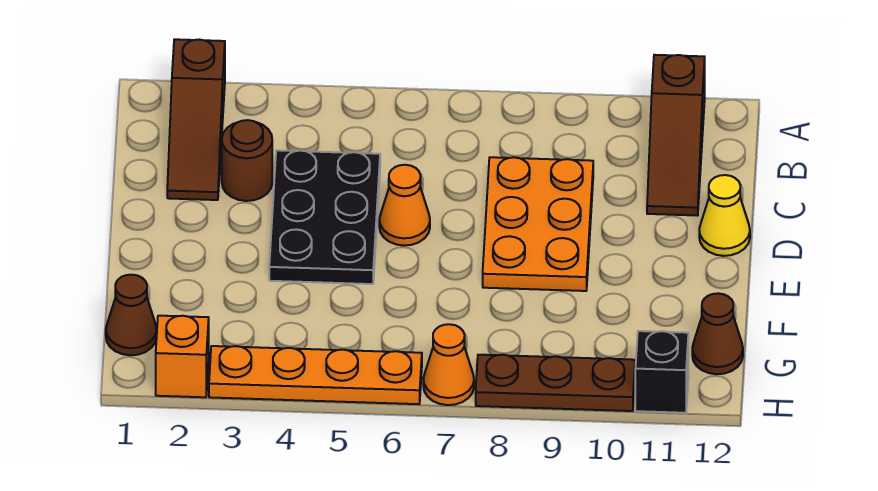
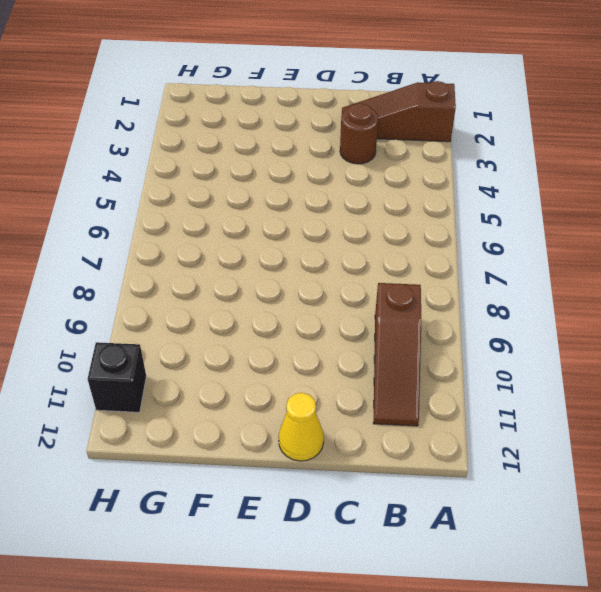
brown slope B9:B11 level 1 top 9 -> brown slope A11:C11 level 1 top A
none -> black plate C4:E5 level 1
none -> orange plate C8:E9 level 1
none -> orange cone D6 level 1

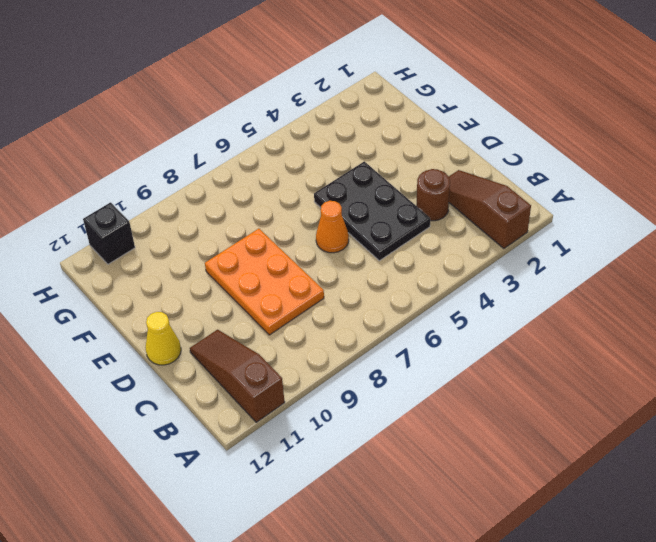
none -> brown cone G1 level 1
none -> brown cone G12 level 1
none -> orange brick H2 level 1

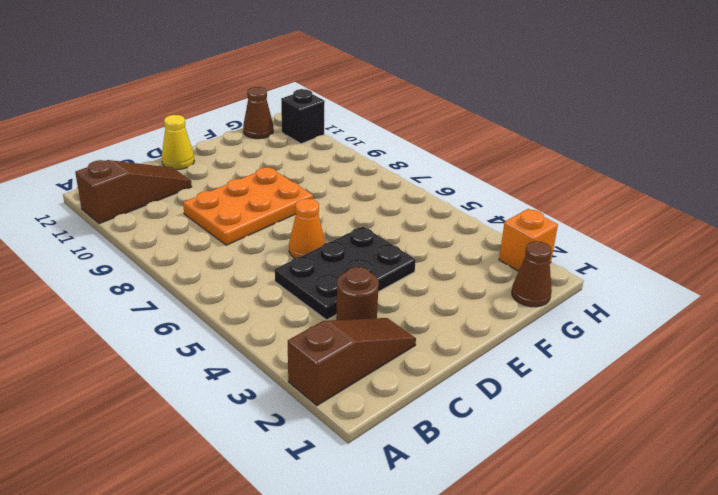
none -> orange plate H3:H6 level 1
none -> orange cone H7 level 1
none -> brown plate H8:H10 level 1

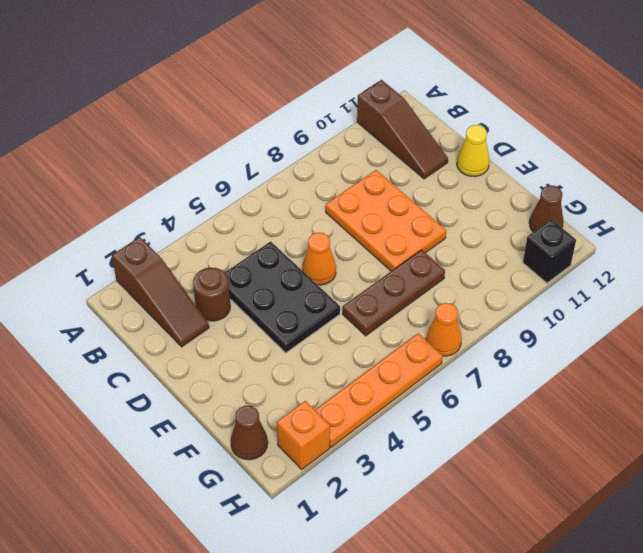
brown plate F6:F8 level 1 -> brown plate H8:H10 level 1

